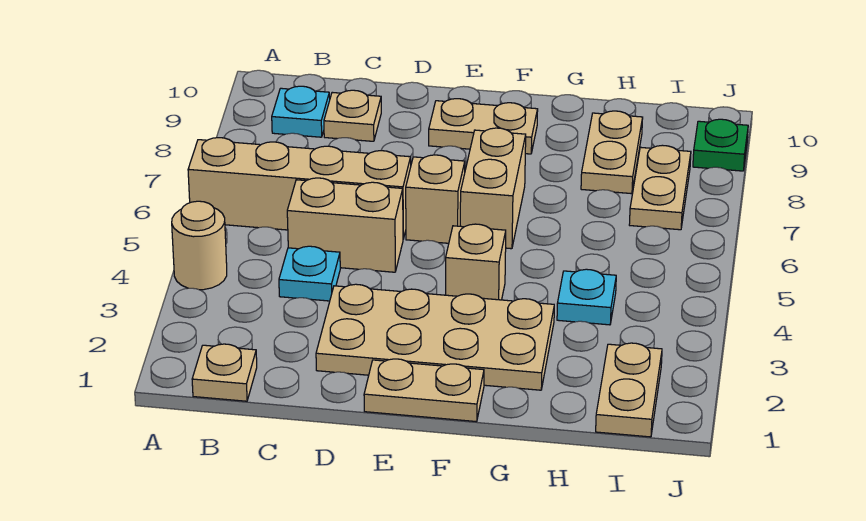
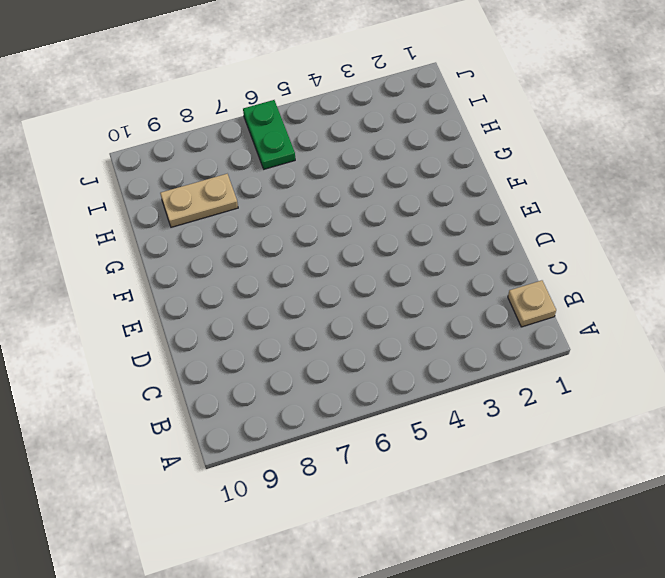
green plate I6:J6 level 1 -> none
none -> tan round brick A4 level 1
none -> tan brick A6:D6 level 1
none -> cyan plate B9 level 1

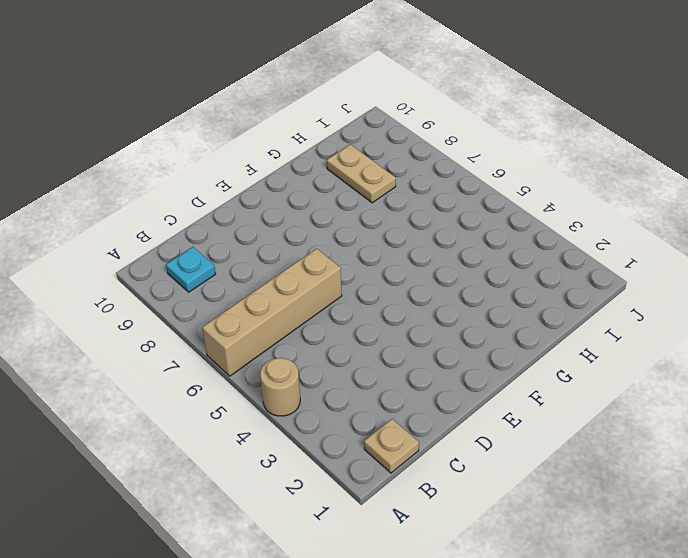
none -> cyan plate C4 level 1
none -> tan brick C5:D5 level 1
none -> tan plate C9 level 1

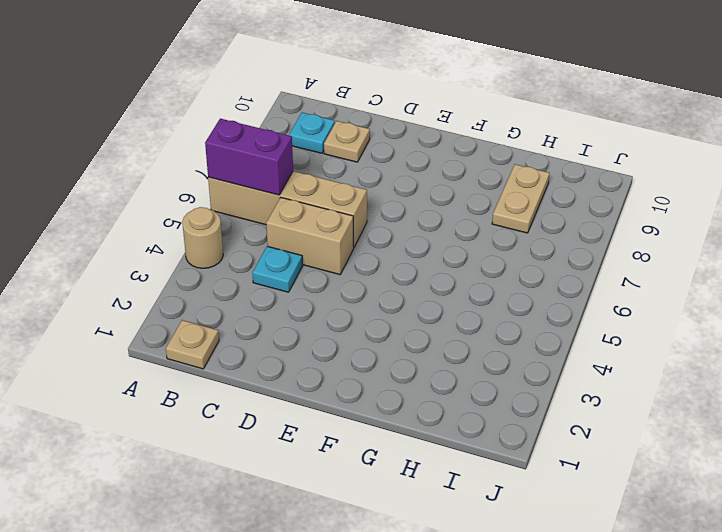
purple brick A6:B6 level 2 -> none
none -> tan plate D2:G3 level 1
none -> tan plate E1:F1 level 1
none -> tan brick E6 level 1

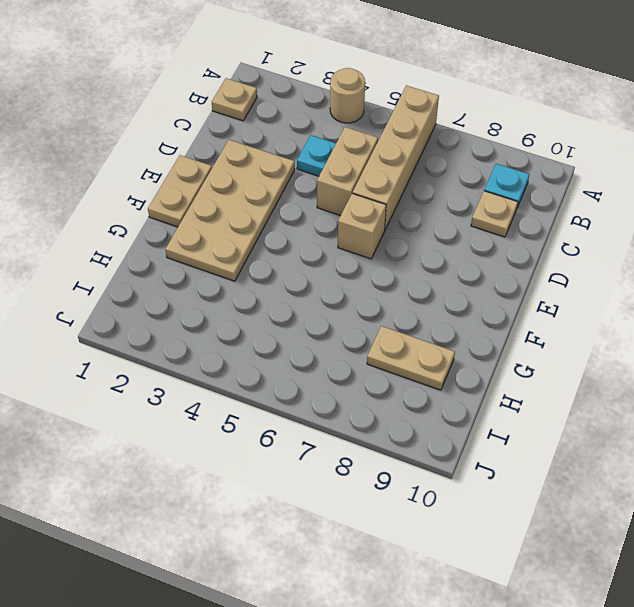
none -> tan plate E9:F9 level 1
none -> tan brick F4 level 1
none -> tan brick F6:F7 level 1

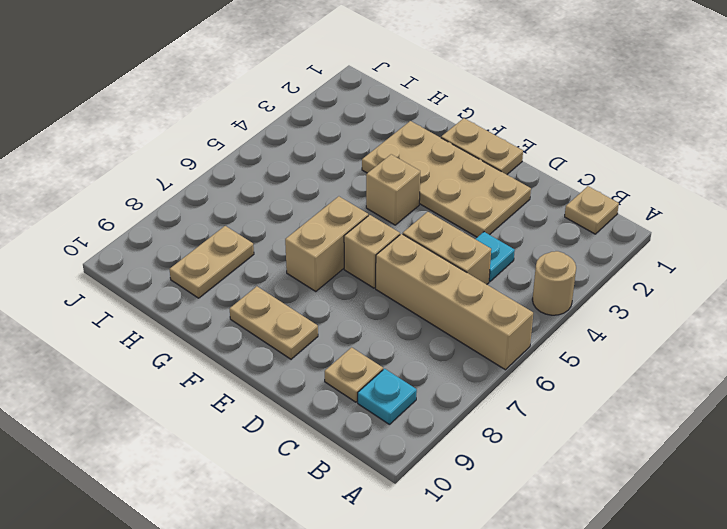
none -> cyan plate H4 level 1
none -> tan plate I1:I2 level 1
none -> tan plate I7:I8 level 1

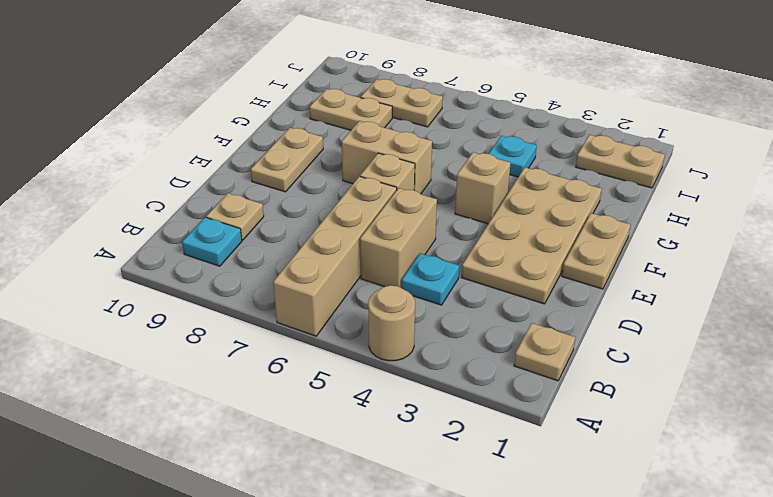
none -> green plate J9 level 1

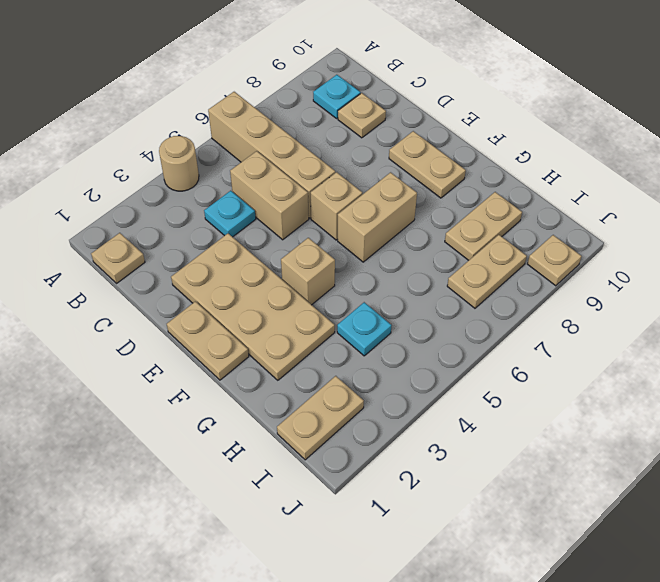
tan plate J9 level 1 -> green plate J9 level 1

